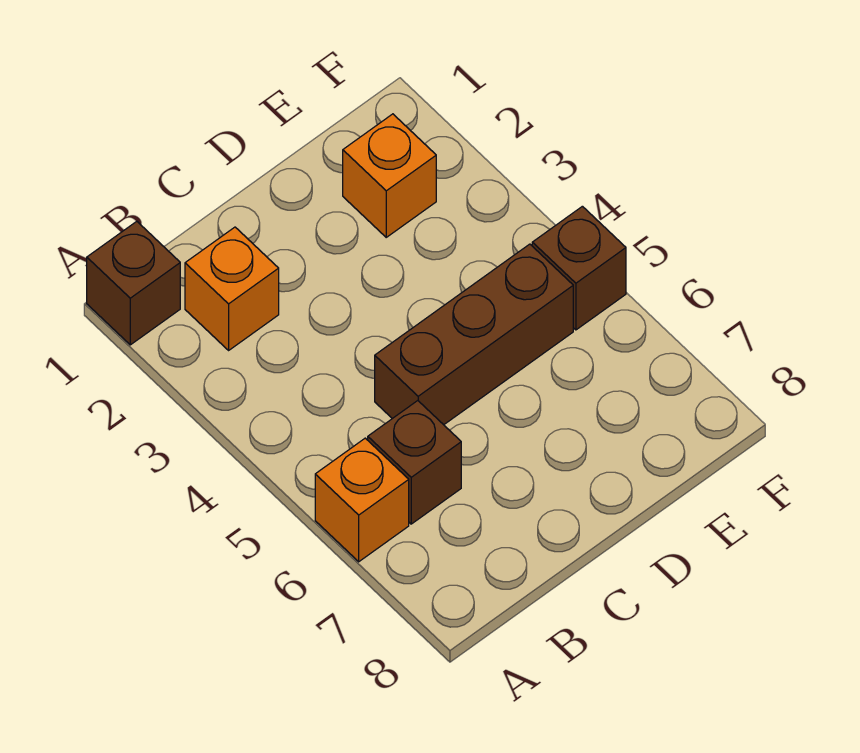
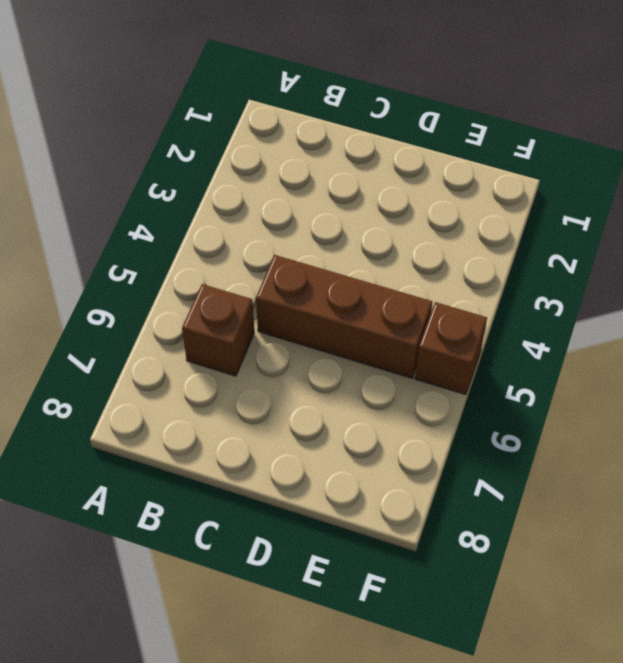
none -> brown brick A1 level 1
none -> orange brick A6 level 1

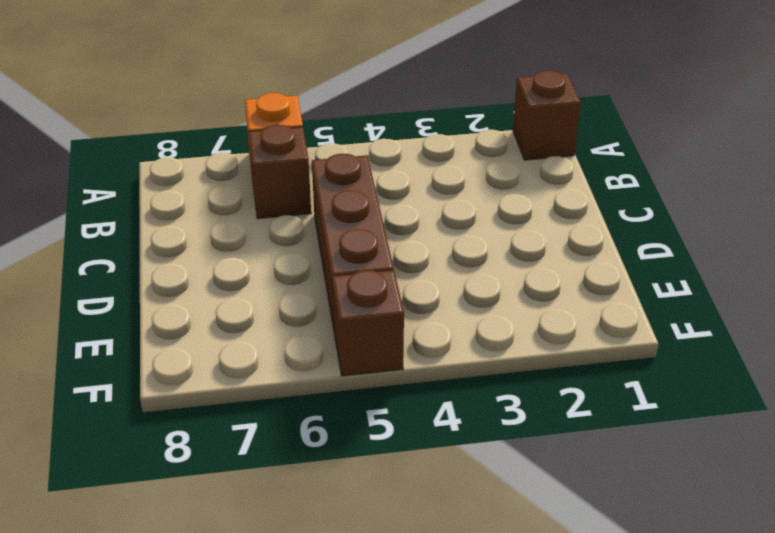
none -> orange brick B2 level 1
none -> orange brick E2 level 1

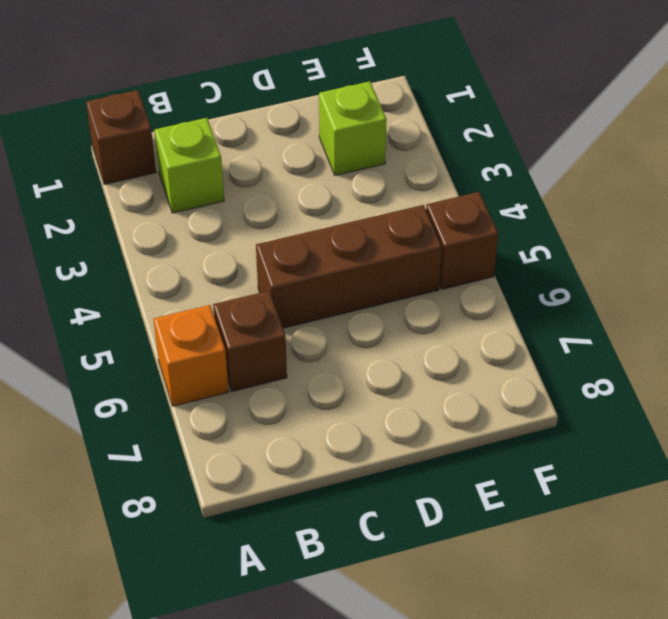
lime brick B2 level 1 -> orange brick B2 level 1
lime brick E2 level 1 -> orange brick E2 level 1

